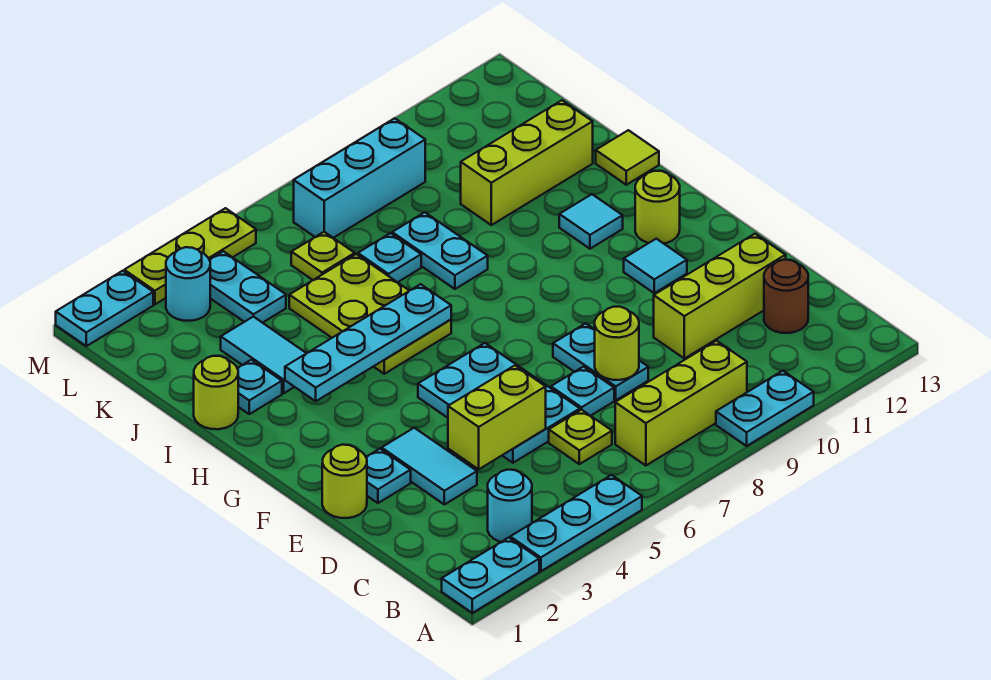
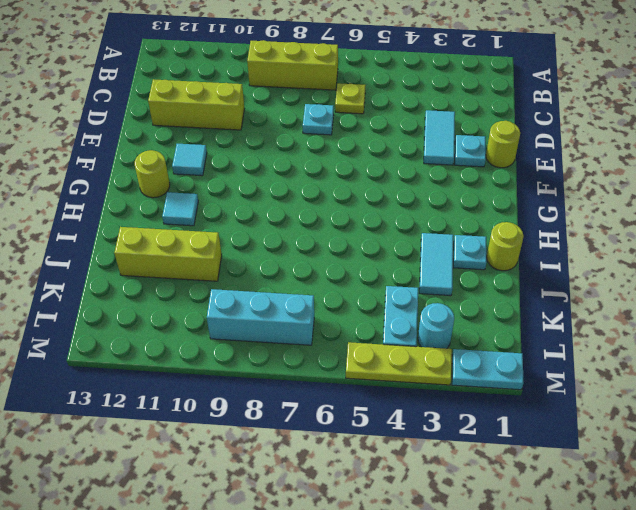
none -> cyan plate A1:A2 level 1
none -> cyan plate A3:A5 level 1
none -> cyan plate A9:A10 level 1
none -> cyan round brick B3 level 1

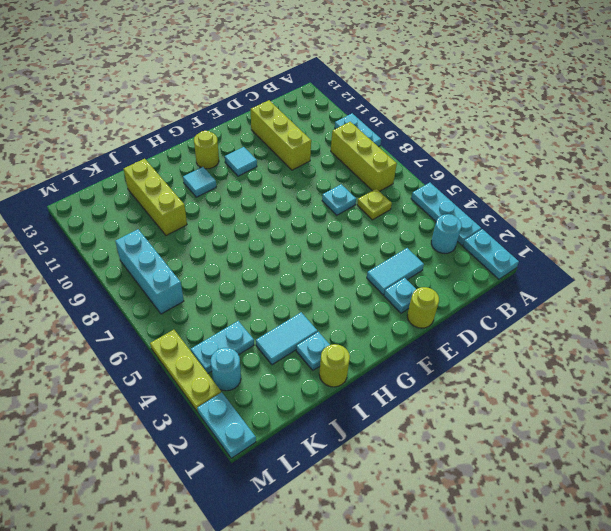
none -> brown round brick C12 level 1
none -> cyan plate D5:F6 level 1
none -> cyan plate D8:E8 level 1
none -> lime plate H5:J6 level 1

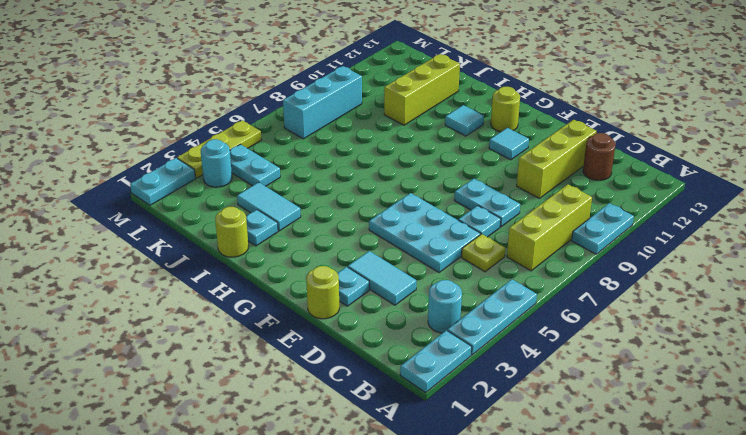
none -> lime plate H5:J6 level 1
none -> cyan plate I8:J8 level 1
none -> lime tile I13 level 1
none -> cyan plate J7 level 1

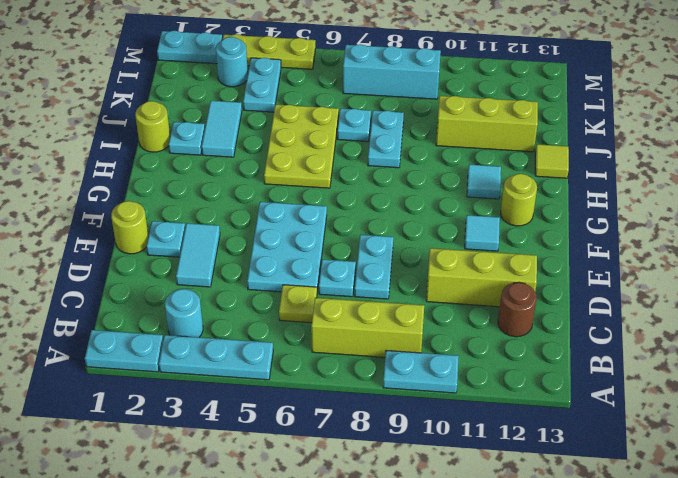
none -> lime plate K6 level 1
none -> lime brick D4:D5 level 2
none -> lime round brick D8 level 2
none -> cyan plate H3:H6 level 2

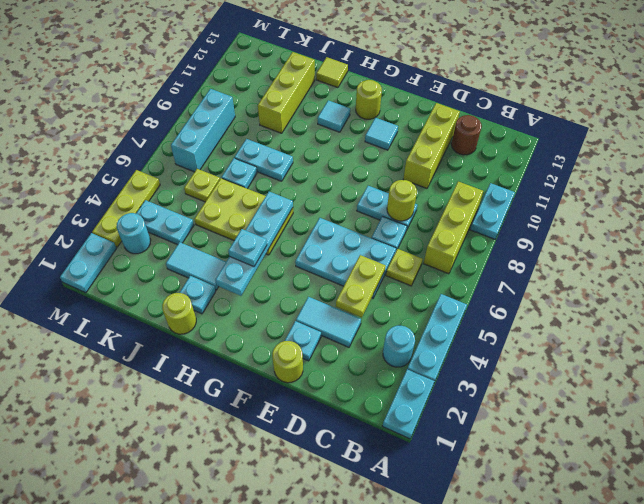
lime plate D4:D5 level 2 -> lime brick D4:D5 level 2
cyan plate H4 level 3 -> none

